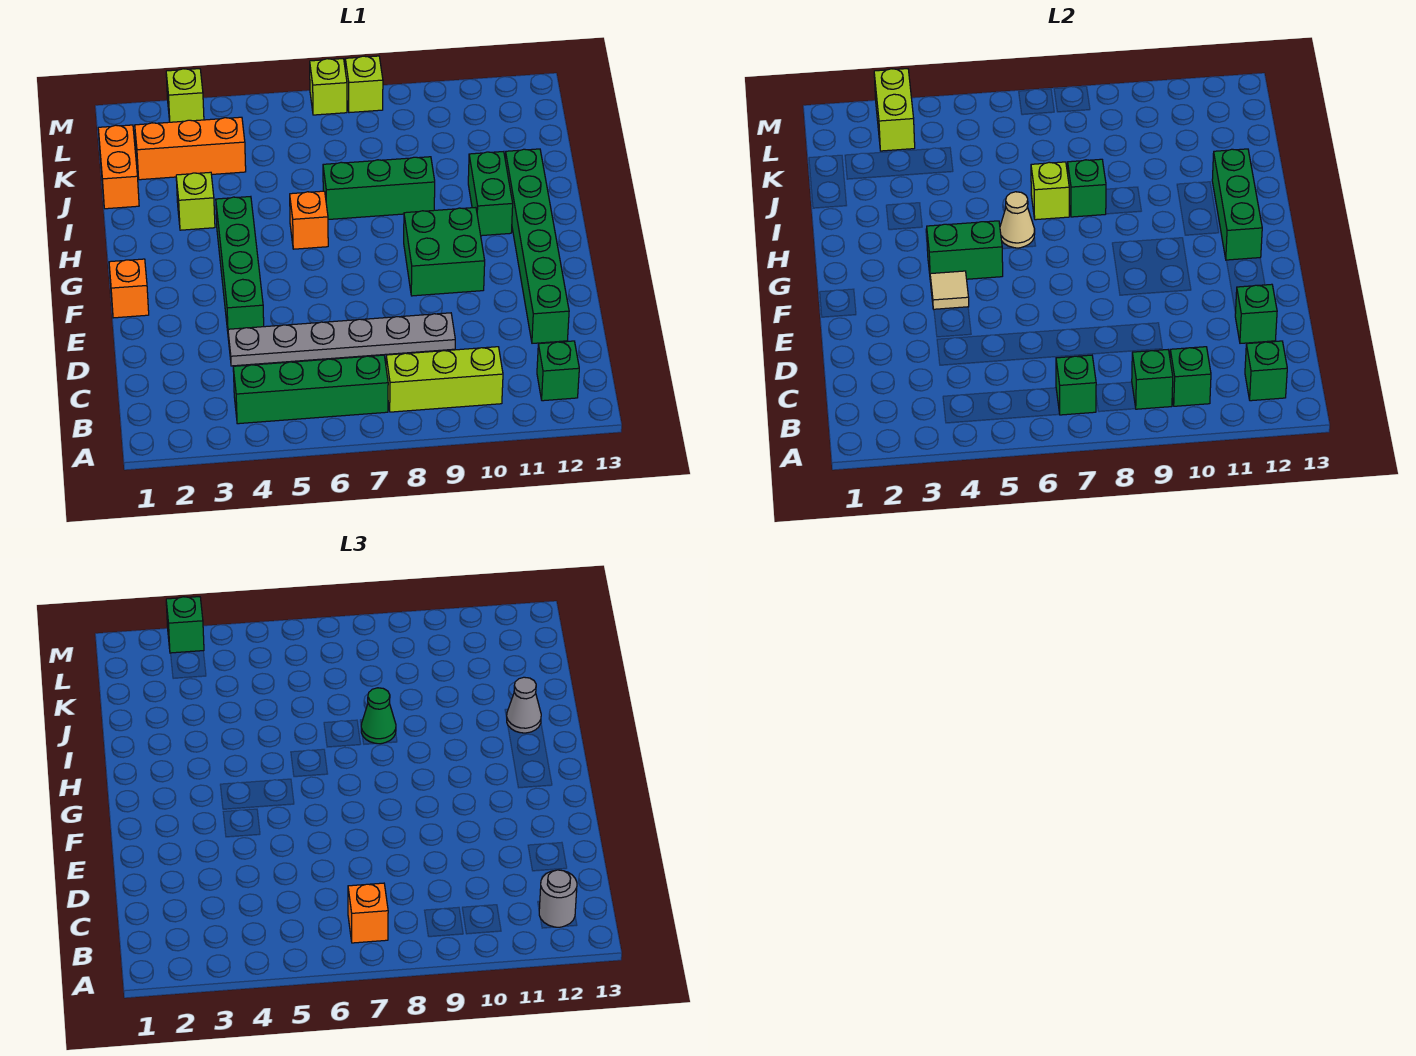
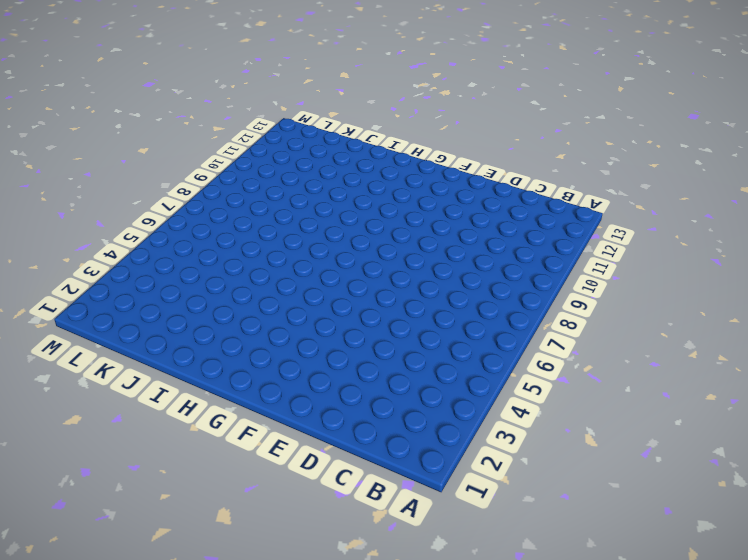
none -> green brick B4:B7 level 1
none -> lime brick B8:B10 level 1
none -> green brick B12 level 1
none -> grey plate D4:D9 level 1

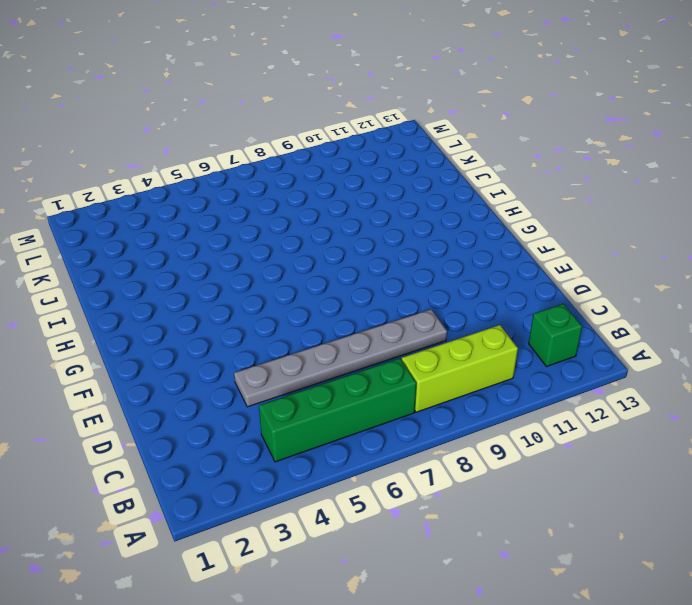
none -> green brick D12:I12 level 1
none -> green brick E4:H4 level 1
none -> orange brick F1 level 1
none -> green brick F9:G10 level 1

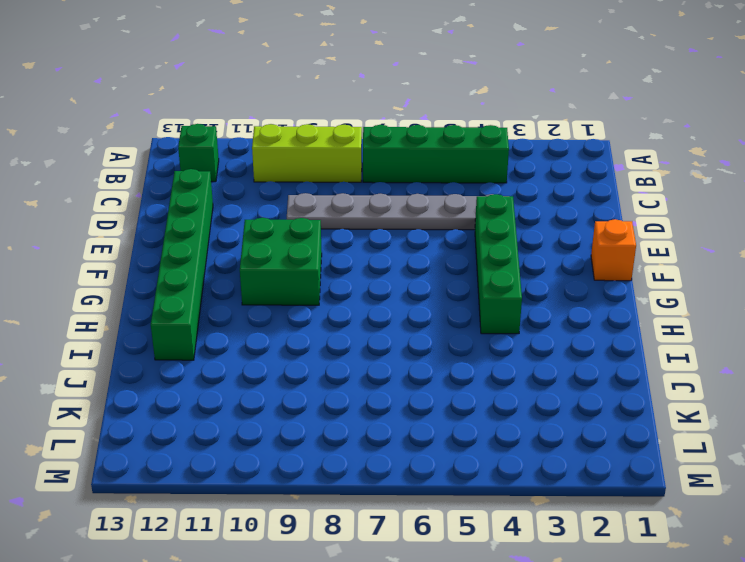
none -> orange brick H6 level 1
none -> green brick H11:I11 level 1
none -> lime brick I3 level 1
none -> green brick I7:I9 level 1

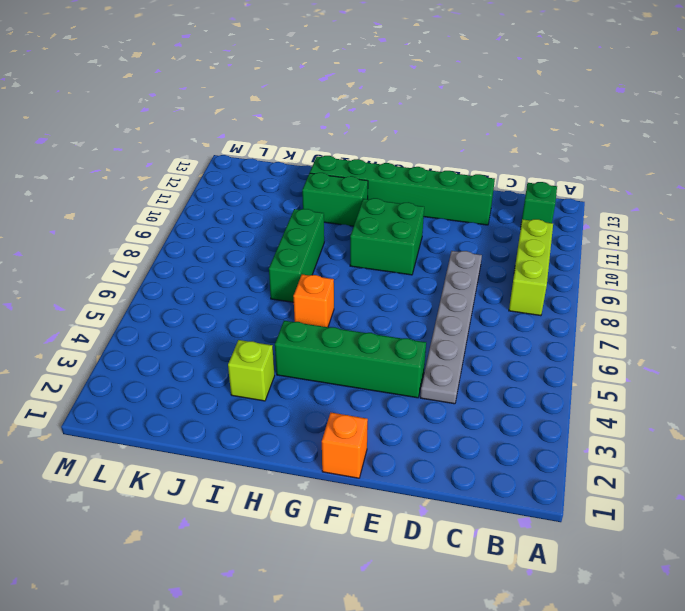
none -> green brick B4:B7 level 1
none -> orange brick J1:K1 level 1
none -> orange brick K2:K4 level 1
none -> lime brick M3 level 1

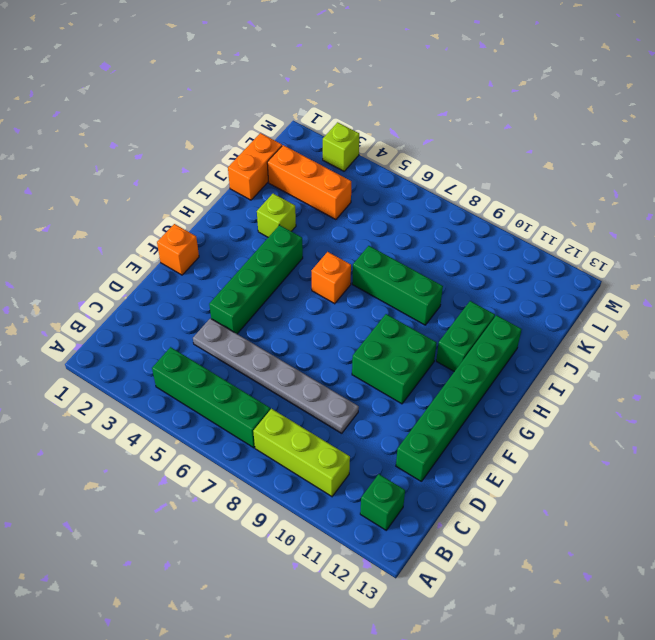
none -> lime brick M7 level 1
none -> lime brick M8 level 1
none -> green brick B7 level 2
none -> green brick B9 level 2

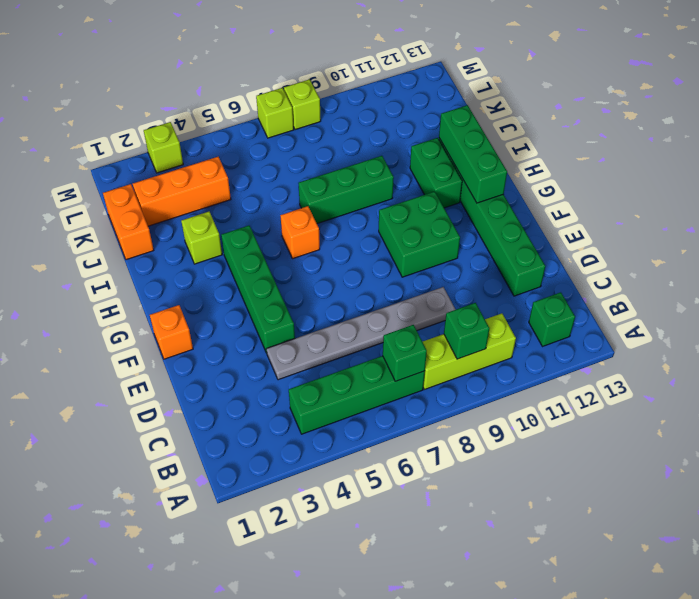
none -> green brick B10 level 2
none -> green brick B12 level 2
none -> green brick D12 level 2
none -> tan tile F4 level 2

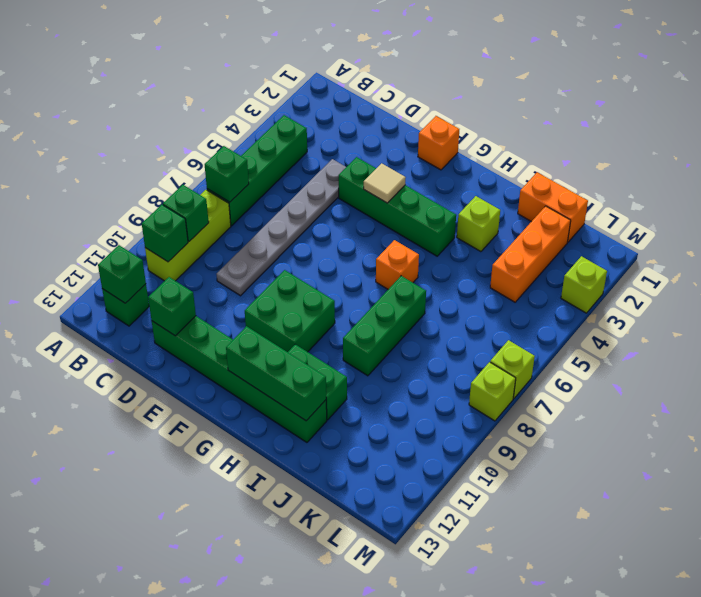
none -> green brick G4:G5 level 2
none -> tan cone H6 level 2
none -> lime brick I7 level 2
none -> green brick I8 level 2

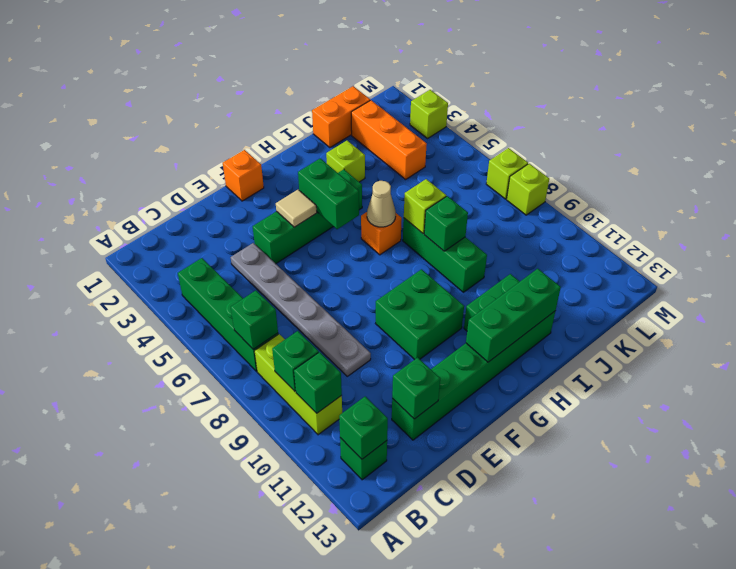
none -> lime brick L3:M3 level 2
none -> orange brick B7 level 3
none -> grey round brick B12 level 3
none -> green cone I8 level 3

